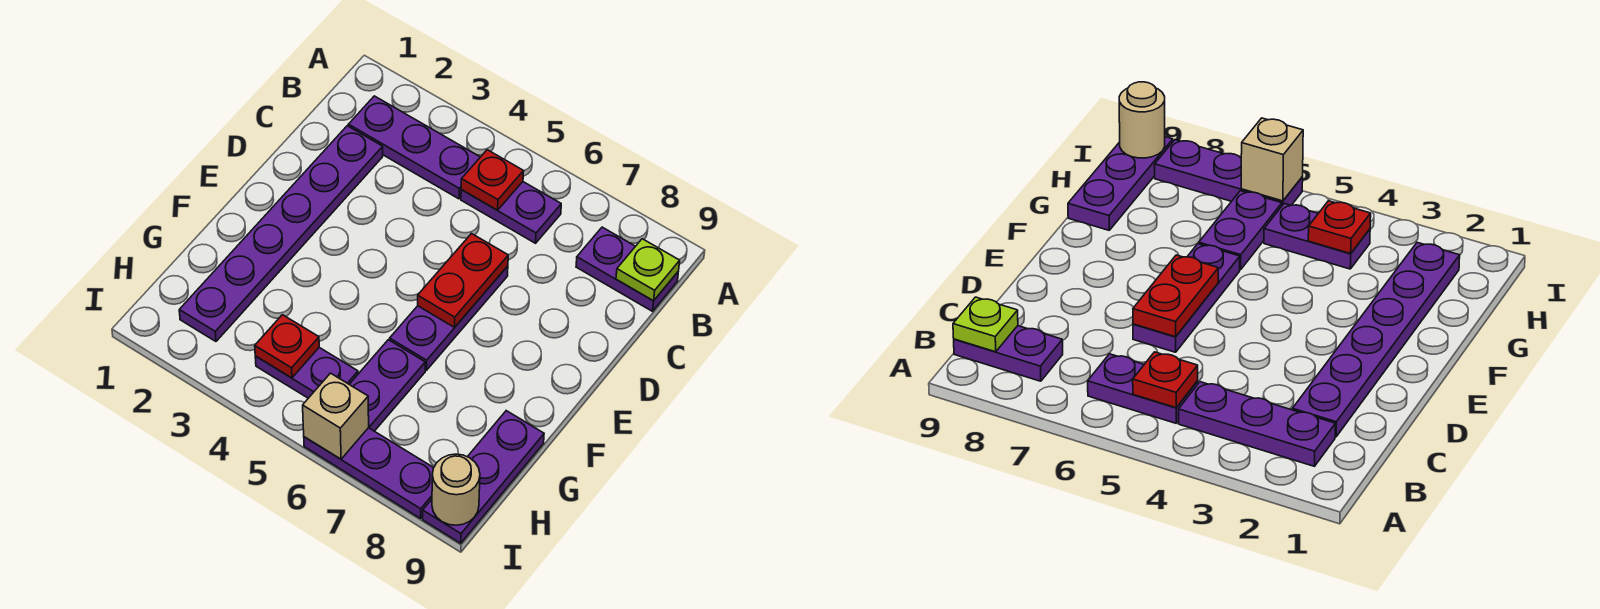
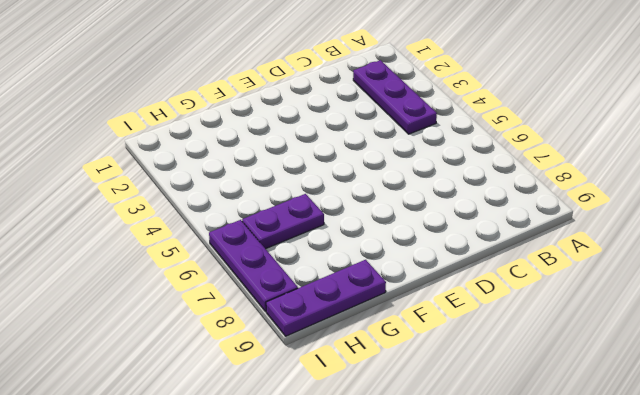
none -> purple plate B5:B6 level 1
none -> purple plate B8:B9 level 1
none -> purple plate C2:H2 level 1

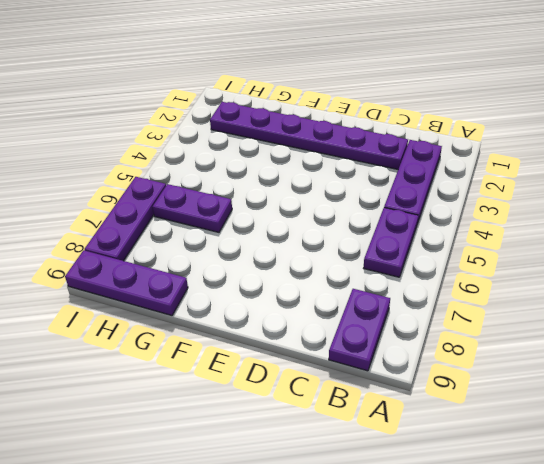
none -> purple plate D6:F6 level 1
none -> purple plate H4:H5 level 1
none -> red plate B5 level 2

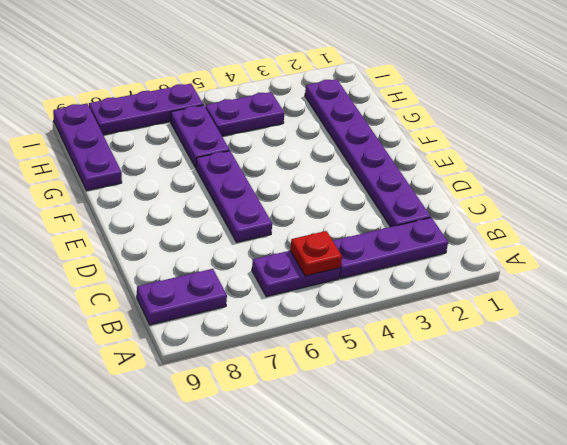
none -> lime plate B9 level 2
none -> red plate D6:E6 level 2
none -> red plate H4 level 2

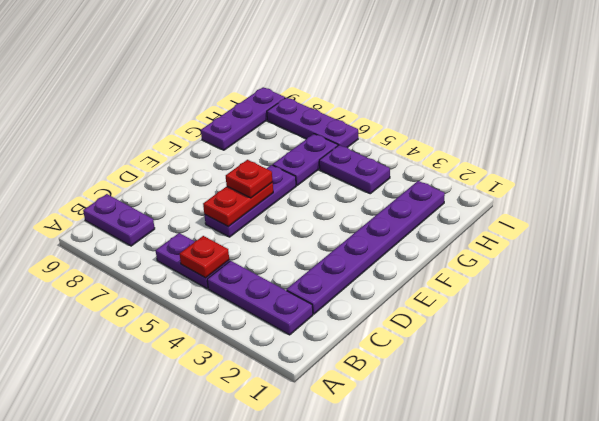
red plate E6 level 3 -> red plate H4 level 2
none -> lime plate B9 level 2
none -> tan brick I6 level 2
none -> tan round brick I9 level 2

